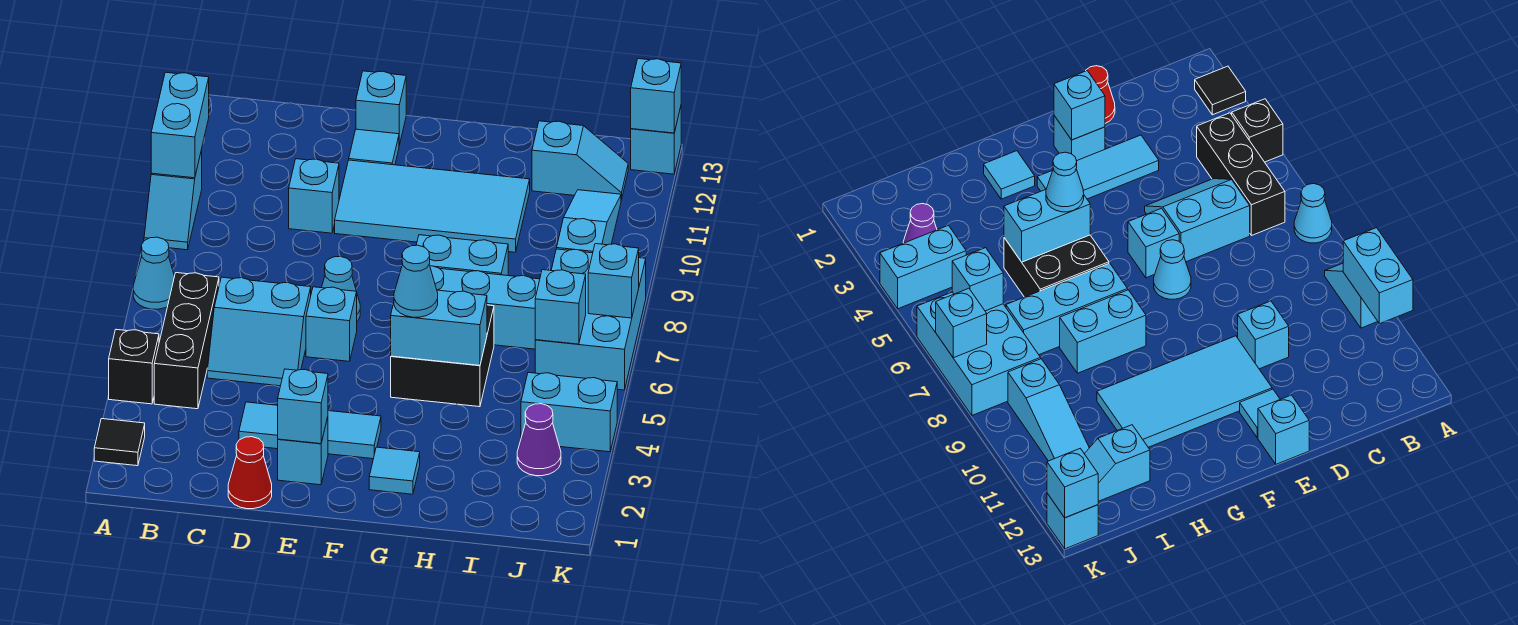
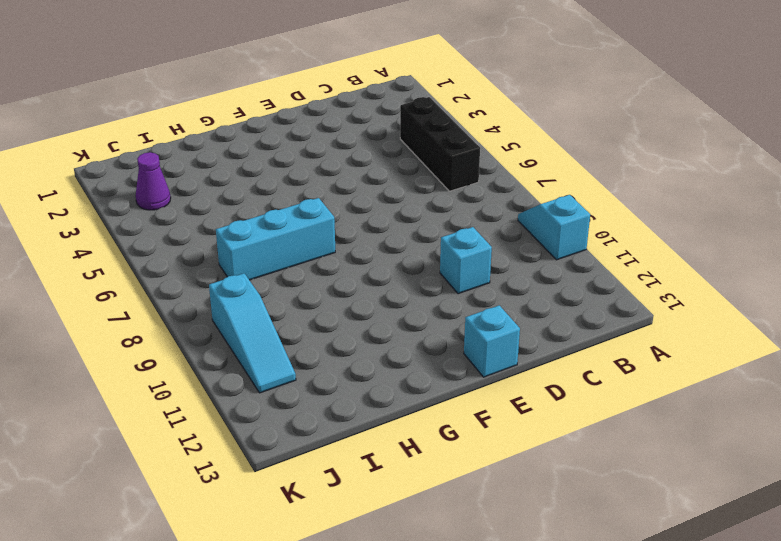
none -> black tile A2 level 1
none -> black brick A4 level 1
none -> cyan cone A7 level 1
none -> cyan slope C5:D6 level 1 top 6

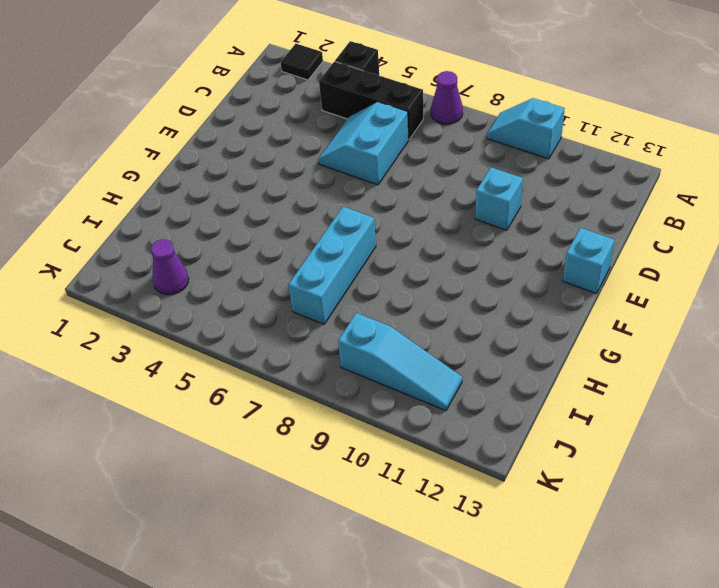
purple cone A7 level 1 -> cyan cone A7 level 1
none -> red cone D1 level 1
none -> cyan tile D3:F3 level 1
none -> cyan brick E2 level 1
none -> cyan brick E6 level 1

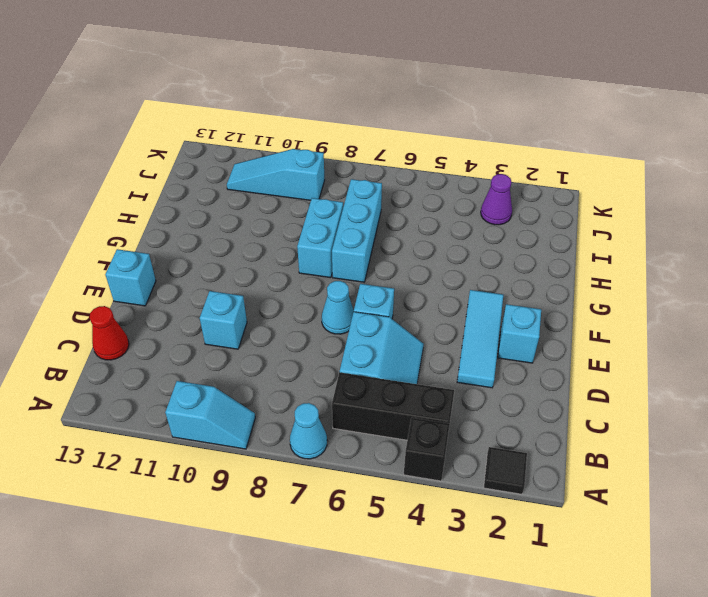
red cone C13 level 1 -> red cone D1 level 1
none -> cyan tile E10:H11 level 1
none -> cyan tile E12 level 1
none -> cyan tile G2 level 1
none -> black brick G5:H6 level 1

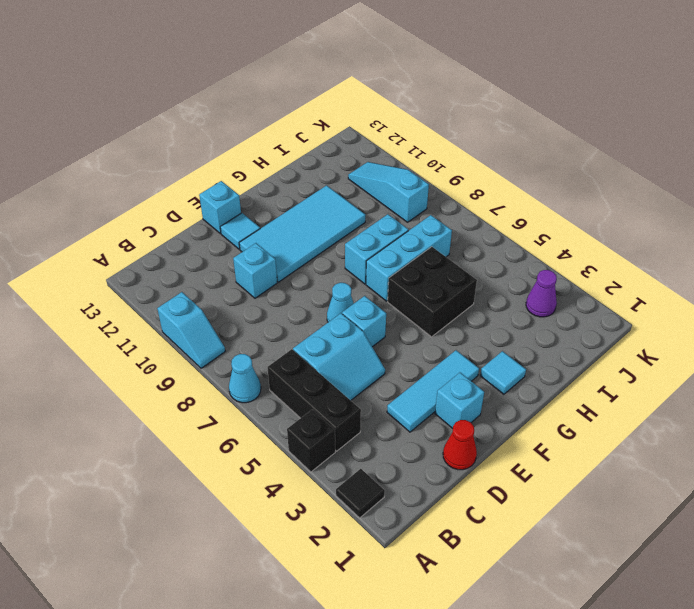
none -> cyan slope I12:J12 level 1 top I
none -> cyan brick J4:K4 level 1
none -> cyan brick J6:K8 level 1
none -> cyan brick K13 level 1

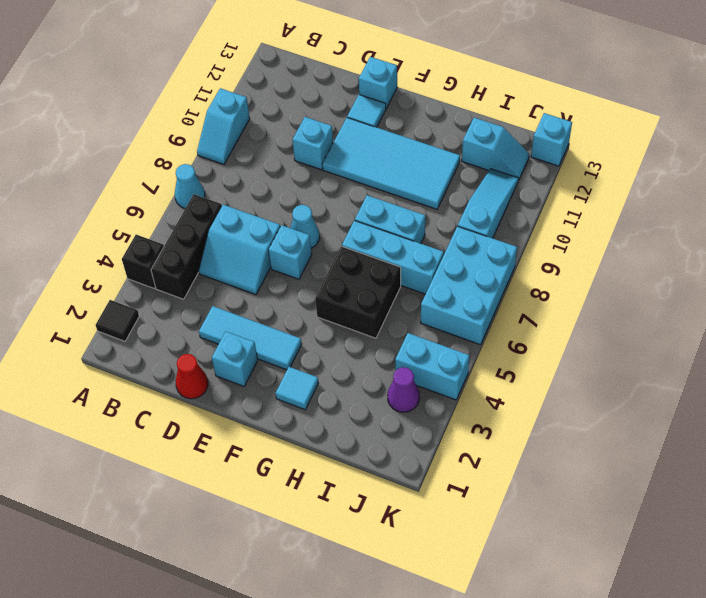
none -> cyan brick A10:A11 level 2
none -> cyan brick E2 level 2
none -> cyan brick G5:H5 level 2
none -> cyan brick J6 level 2

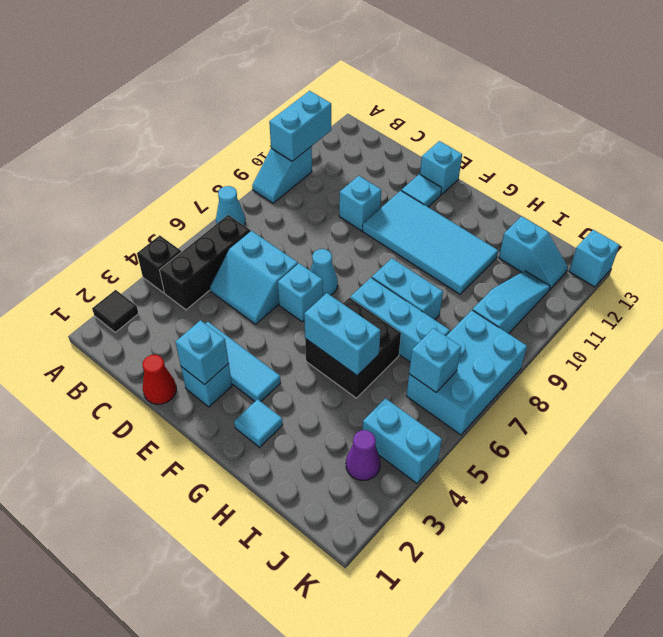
none -> cyan brick K7 level 2
none -> cyan brick K13 level 2
none -> cyan cone G5 level 3

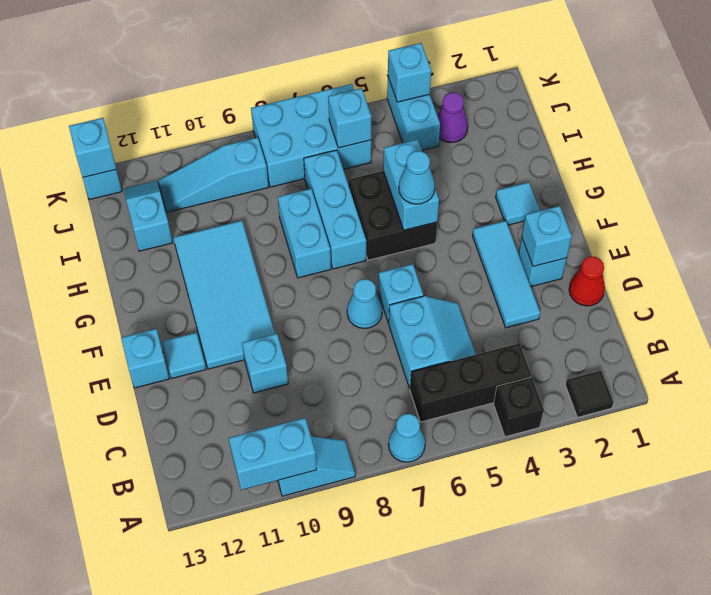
cyan brick K4 level 2 -> cyan brick K7 level 2

